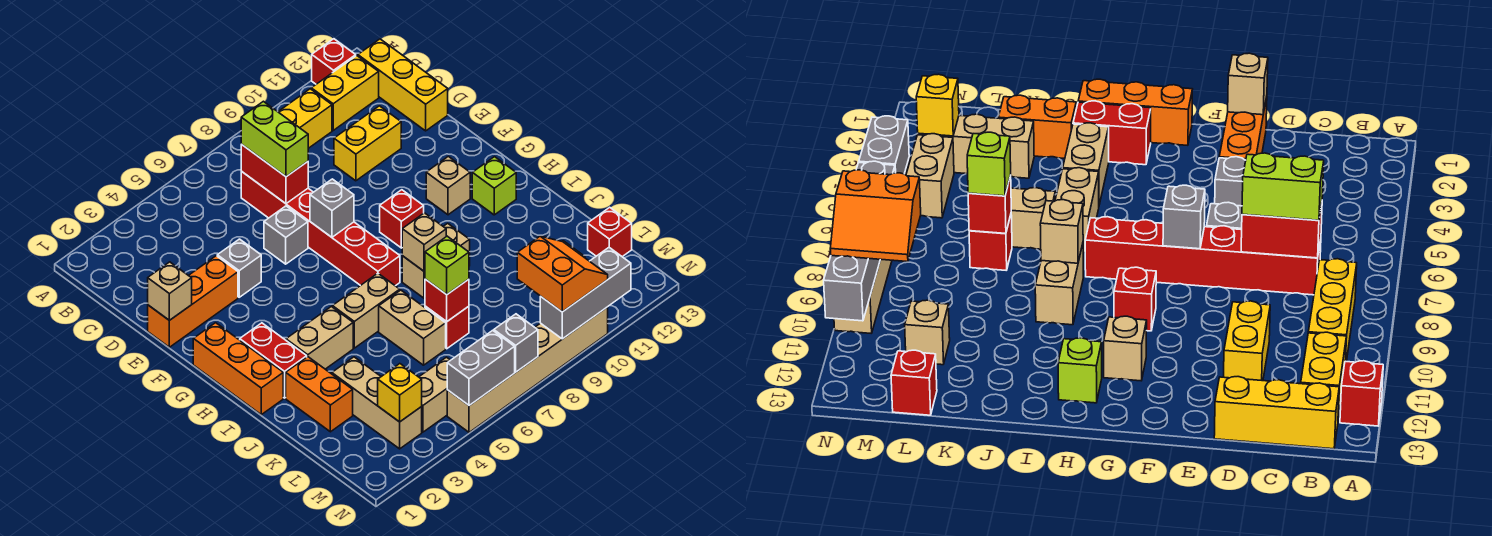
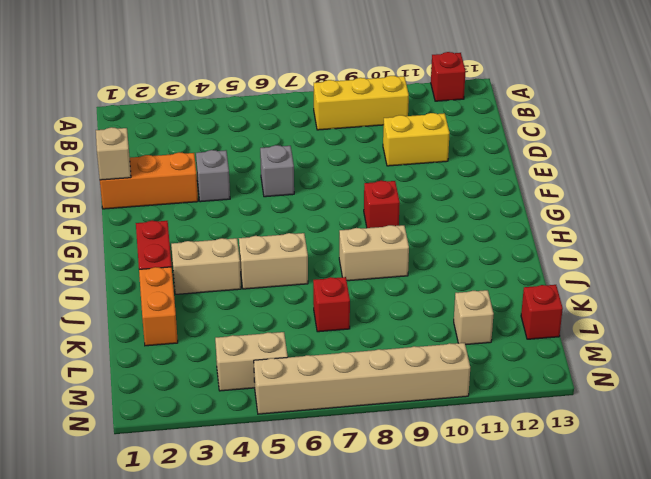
none -> yellow brick B11:B12 level 1
none -> yellow brick B13:D13 level 1
none -> red brick C7:H7 level 1
none -> orange brick G1:I1 level 1

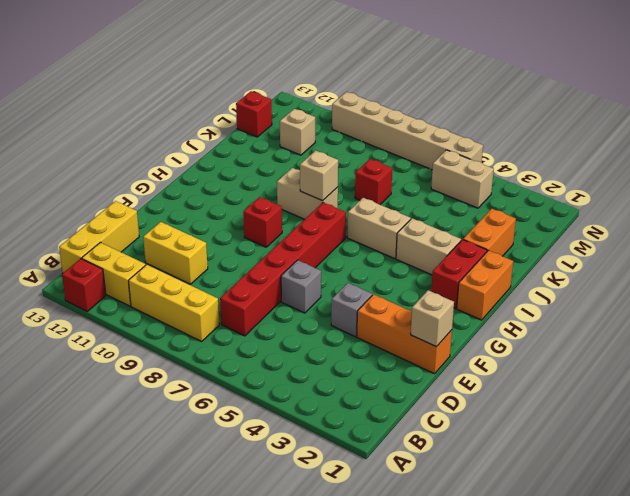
orange brick H1:I1 level 1 -> orange brick G1:I1 level 1
none -> tan brick G11 level 1
none -> lime brick H12 level 1
none -> tan brick J6:K6 level 1
none -> tan brick K3:M3 level 1

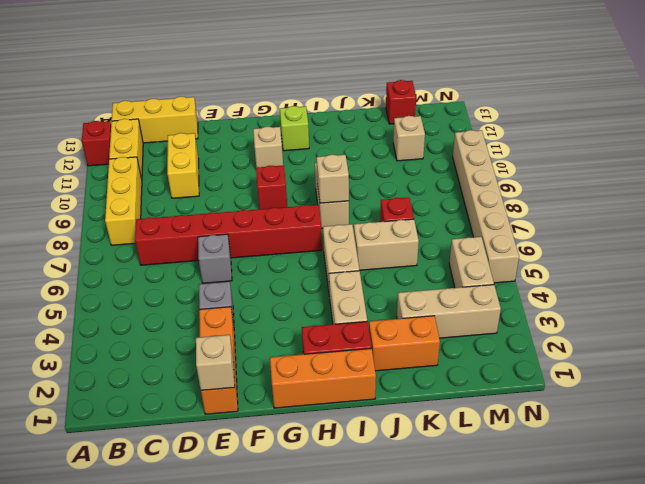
none -> red brick C7:D7 level 2
none -> grey brick F7 level 2
none -> red brick K7 level 2
none -> yellow brick M3 level 2

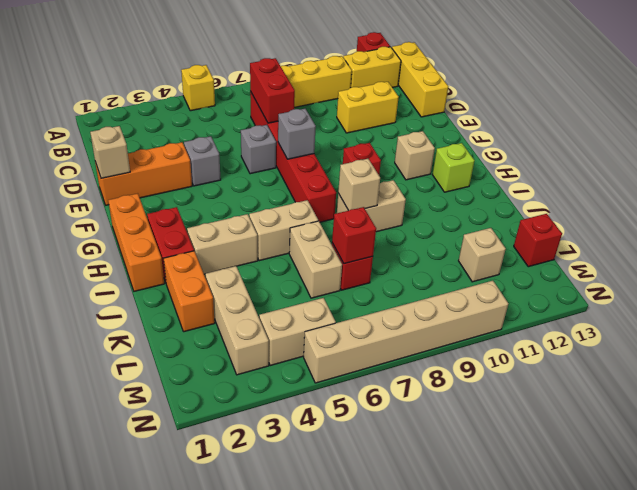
yellow brick A5 level 1 -> yellow brick M3 level 2
none -> grey brick N5:N6 level 2
none -> grey brick N7 level 2
none -> grey brick N9:N11 level 2
none -> lime brick C7:D7 level 3

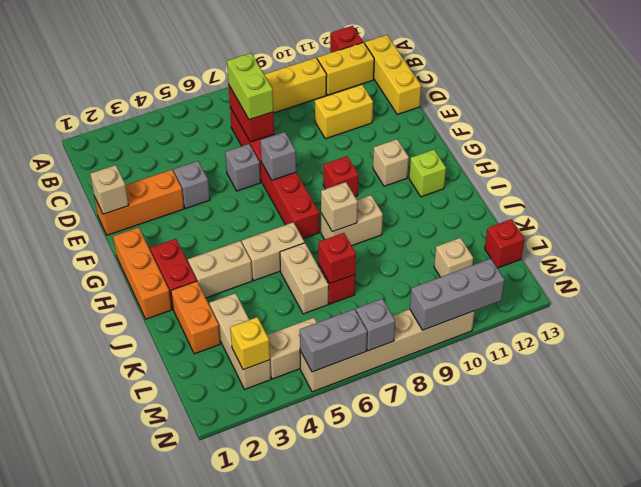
none -> lime brick K7 level 3
none -> orange slope M9:N10 level 3 top 9

